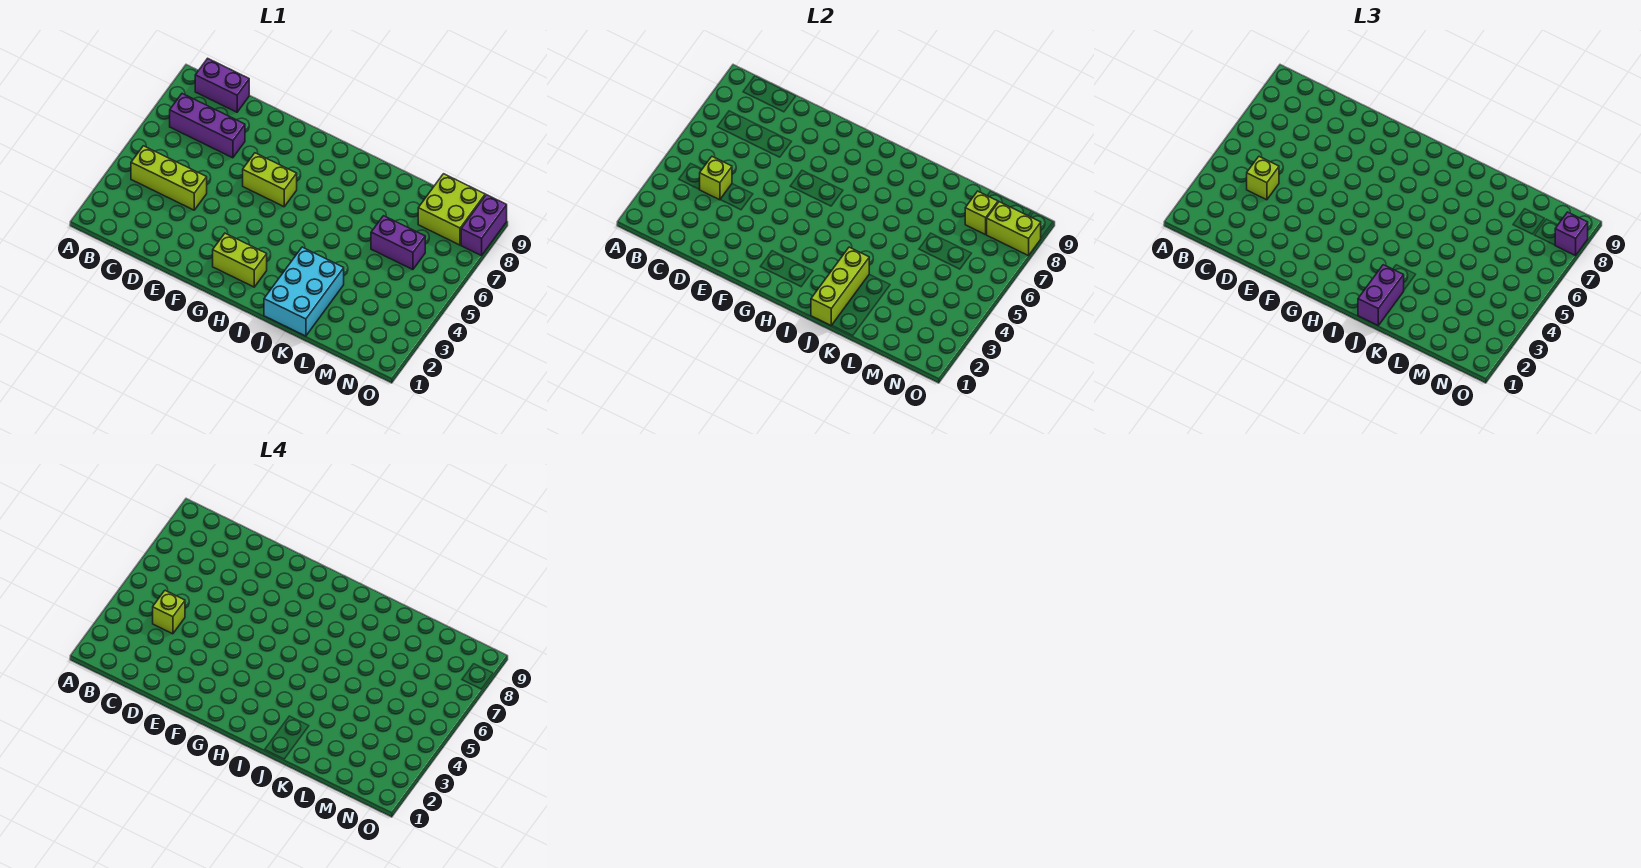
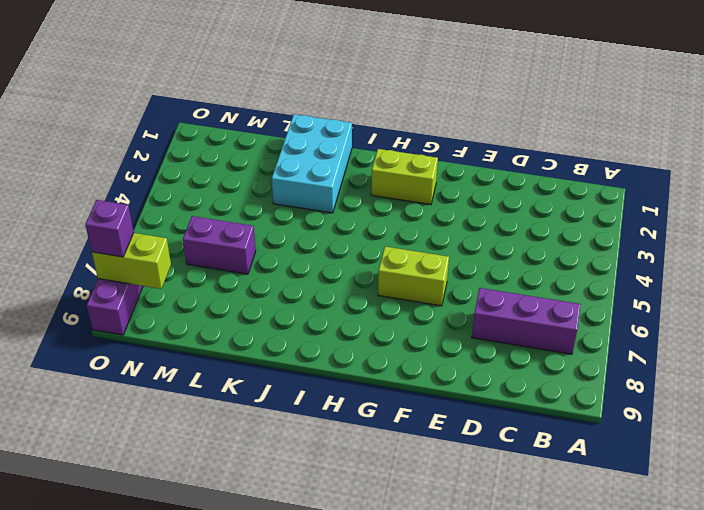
none -> lime brick B4:D4 level 1
none -> purple brick B9:C9 level 1
none -> lime brick M8:N9 level 1

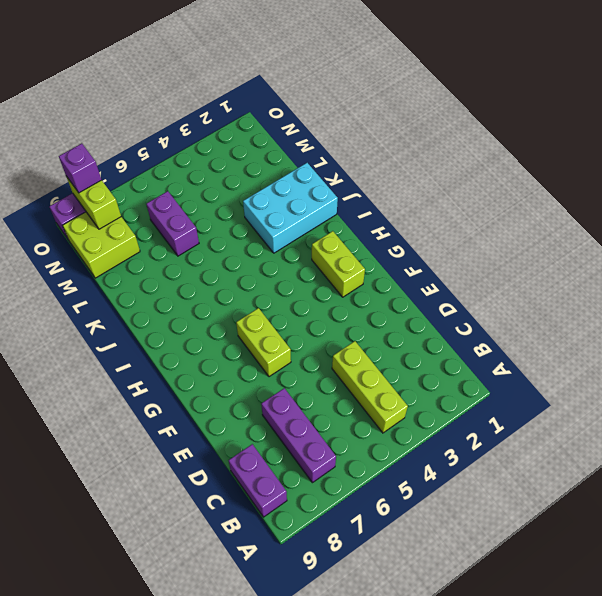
none -> lime brick C4 level 2
none -> lime brick J1:J3 level 2
none -> lime brick M8 level 2

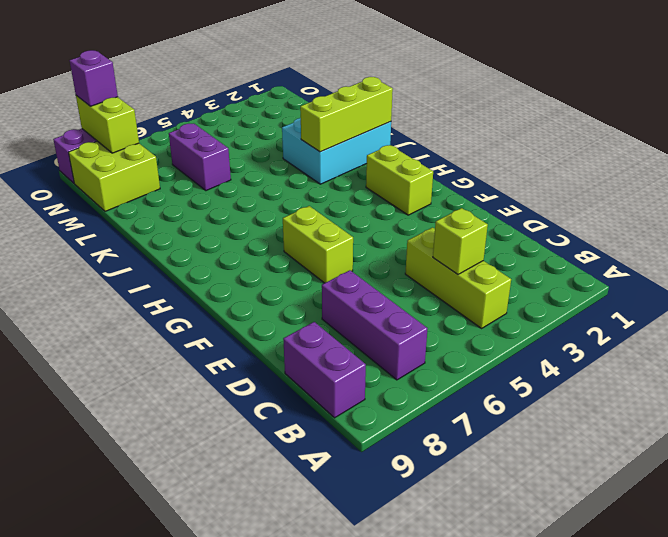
none -> lime brick M8 level 2
none -> lime brick C4 level 3
none -> purple brick J1:J2 level 3

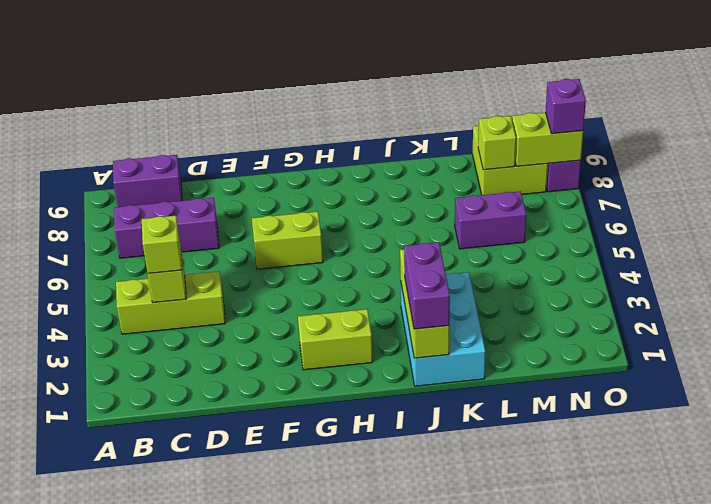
none -> lime brick C4 level 4

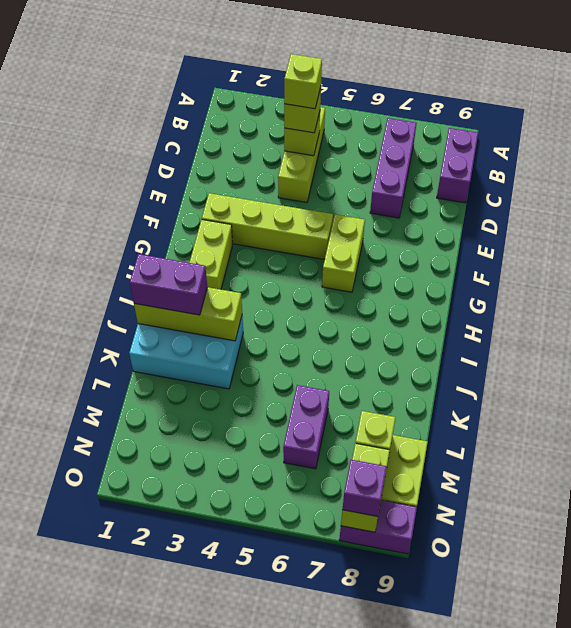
lime brick F2:F5 level 1 -> none

